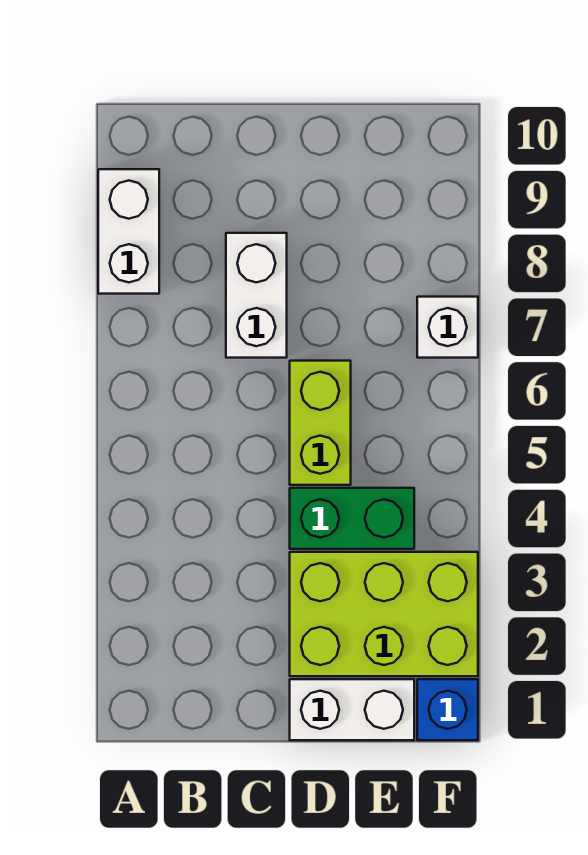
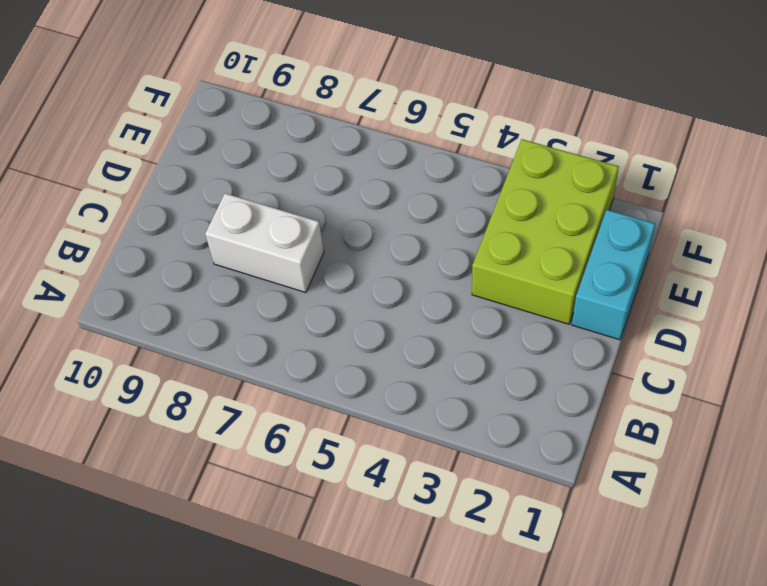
cyan brick D1:E1 level 1 -> white brick D1:E1 level 1
none -> white brick A8:A9 level 1
none -> green brick D4:E4 level 1

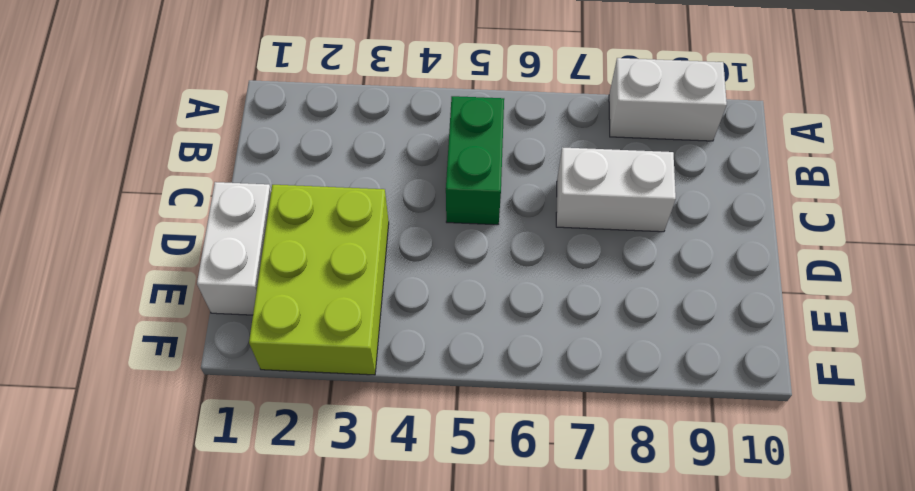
green brick B5:C5 level 1 -> green brick D4:E4 level 1
none -> lime brick D5:D6 level 1
none -> blue brick F1 level 1

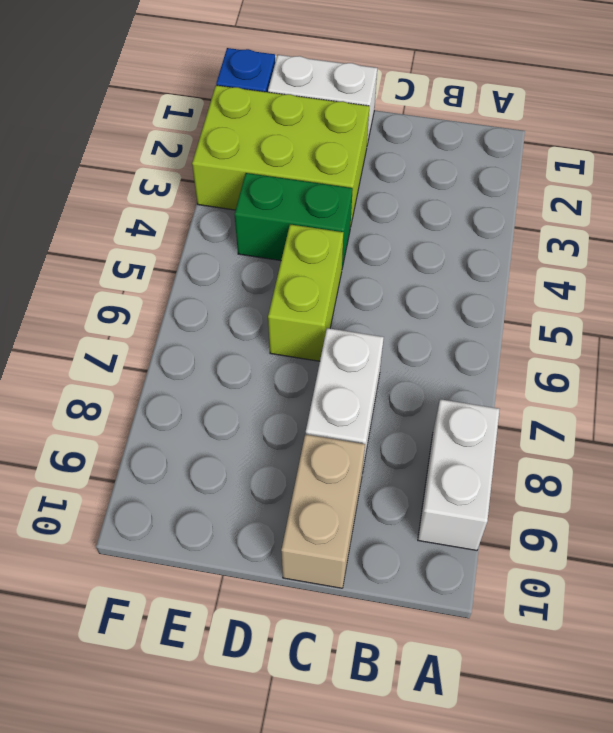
tan brick C9:C10 level 1 -> none
none -> white brick F7 level 1

